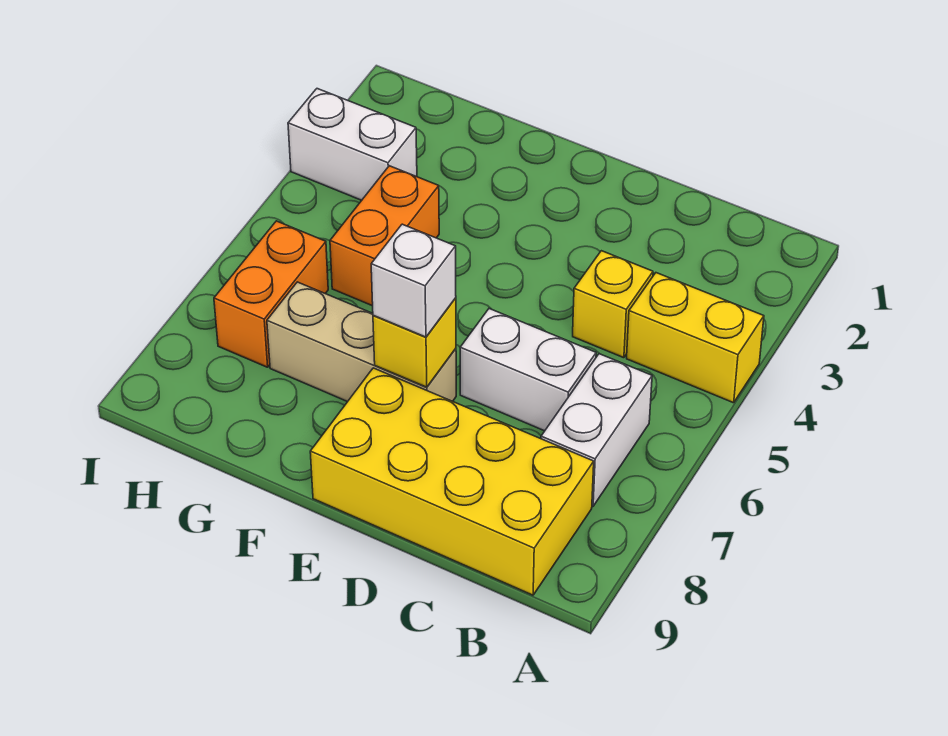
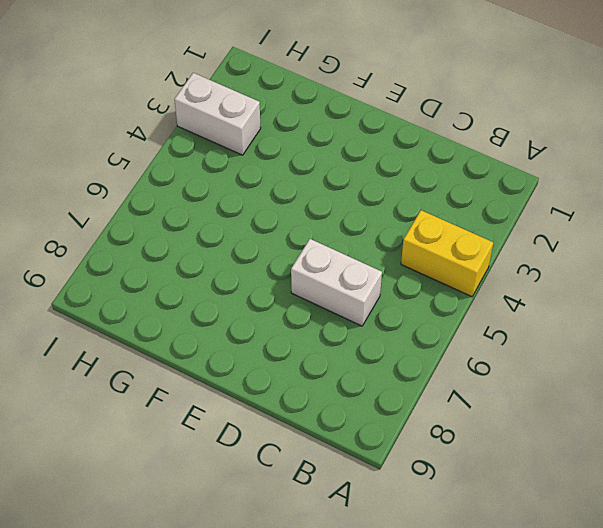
none -> white brick B6:B7 level 1
none -> yellow brick B8:E9 level 1

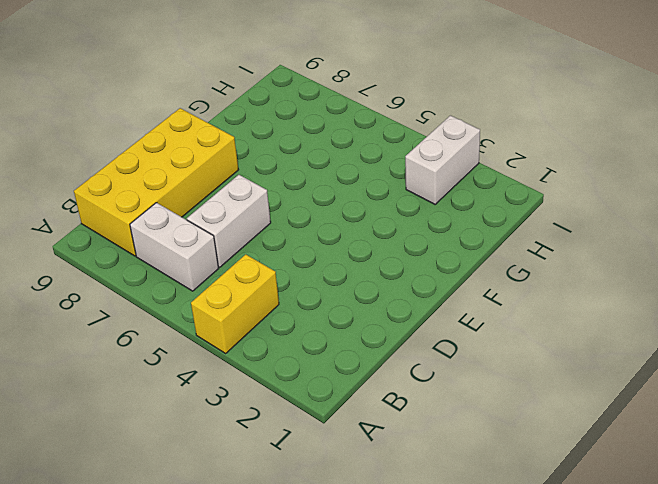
none -> yellow brick C4 level 1
none -> tan brick E7:G7 level 1

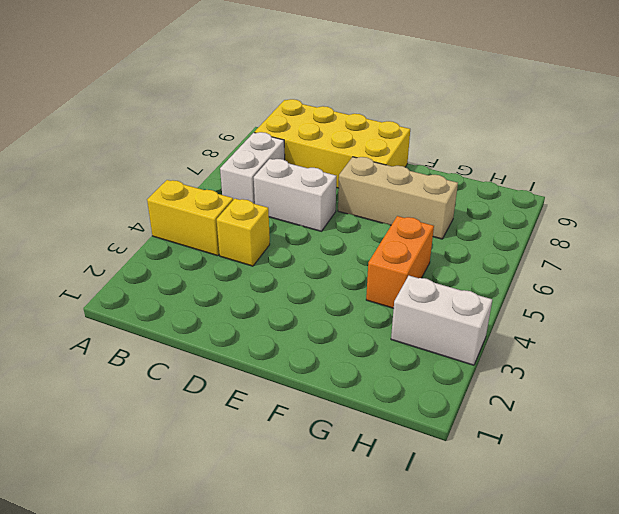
none -> orange brick H6:H7 level 1
none -> yellow brick E7 level 2

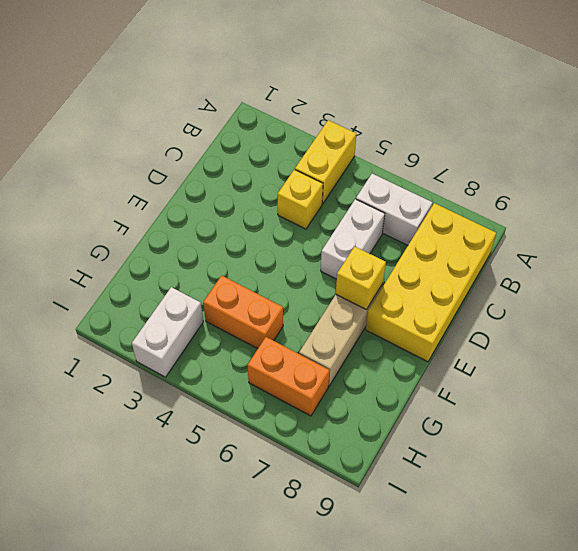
none -> white brick E7 level 3

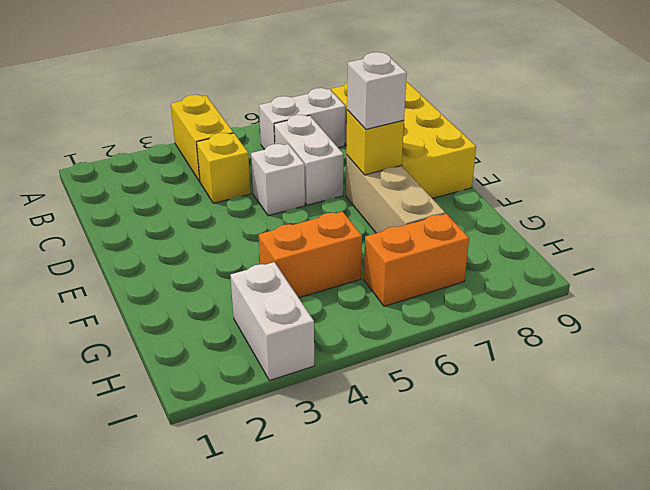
white brick D5 level 1 -> none

